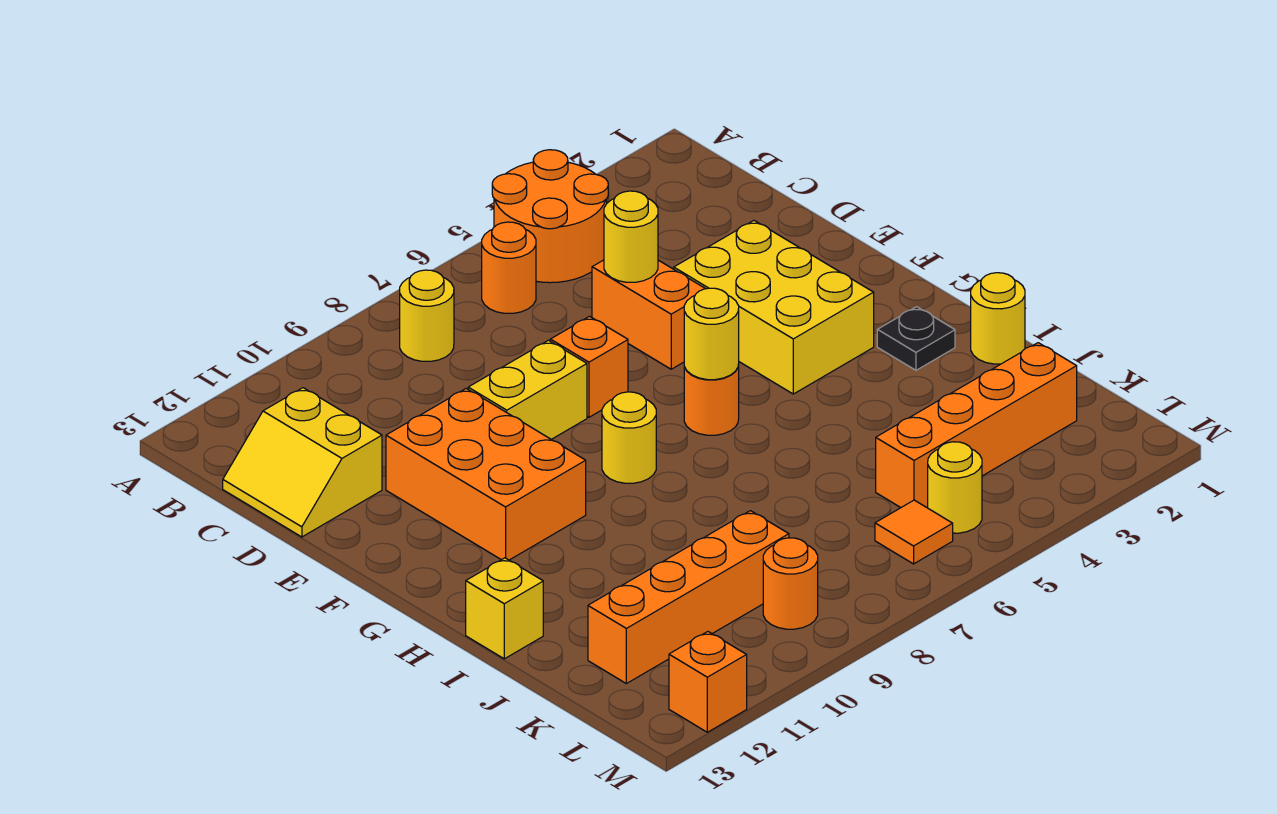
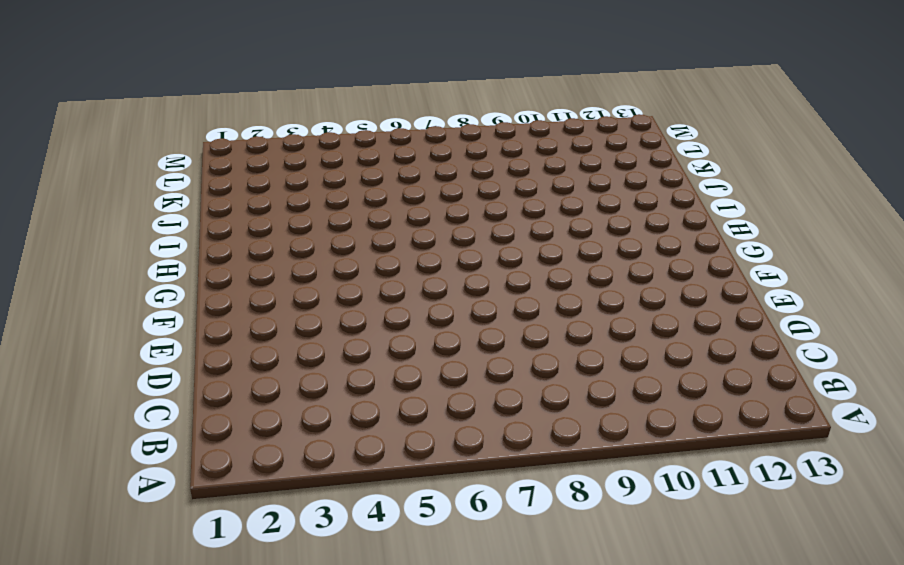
none -> orange round brick A4:B5 level 1
none -> orange round brick B6 level 1
none -> yellow round brick B8 level 1

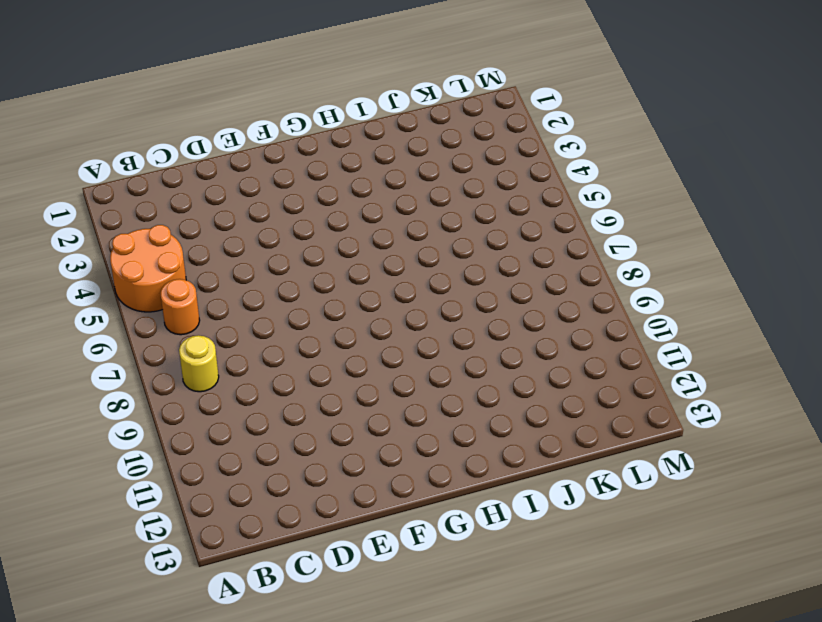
none -> yellow slope C12:D13 level 1 top 12
none -> orange brick D5:E5 level 1
none -> yellow brick E3:G4 level 1

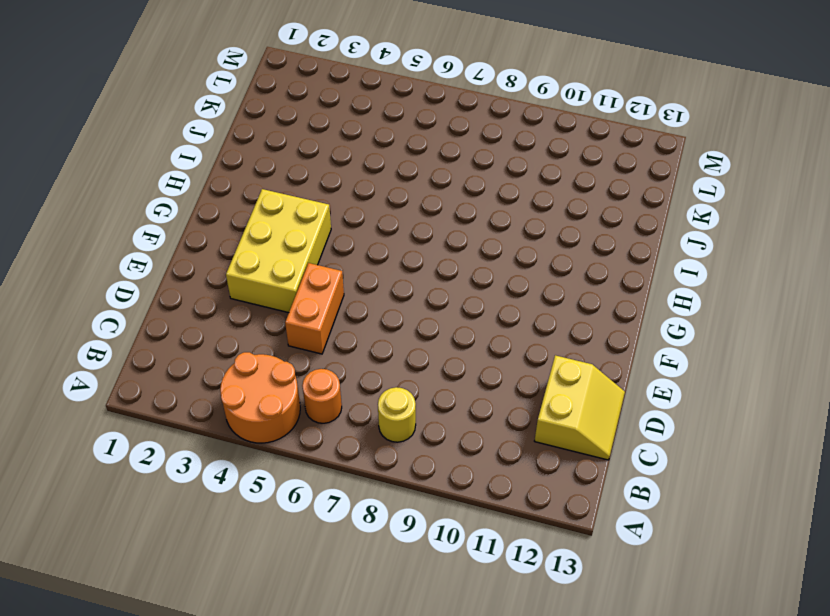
none -> orange brick E7 level 1
none -> yellow brick E8:E9 level 1
none -> orange brick E10:G11 level 1

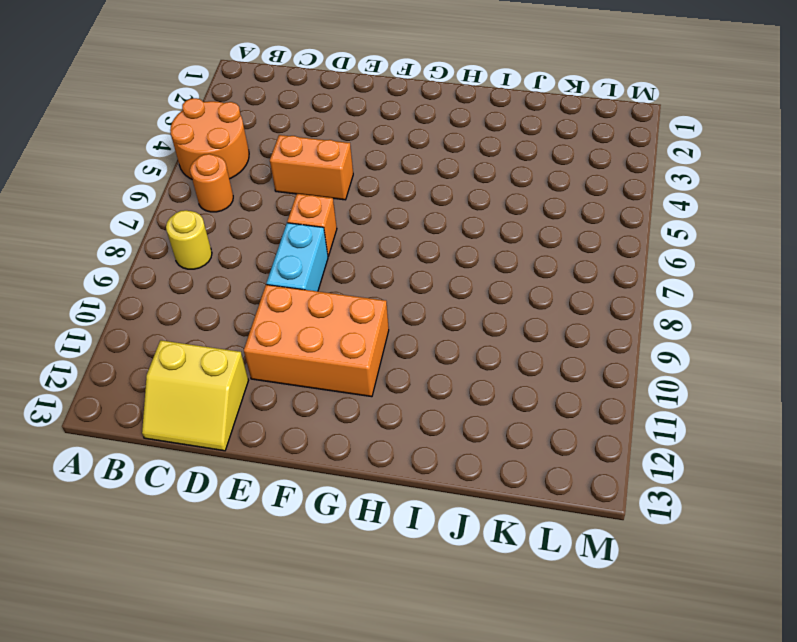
cyan brick E8:E9 level 1 -> yellow brick E8:E9 level 1
none -> yellow brick E3:G4 level 1
none -> orange round brick G6 level 1
none -> yellow round brick G8 level 1

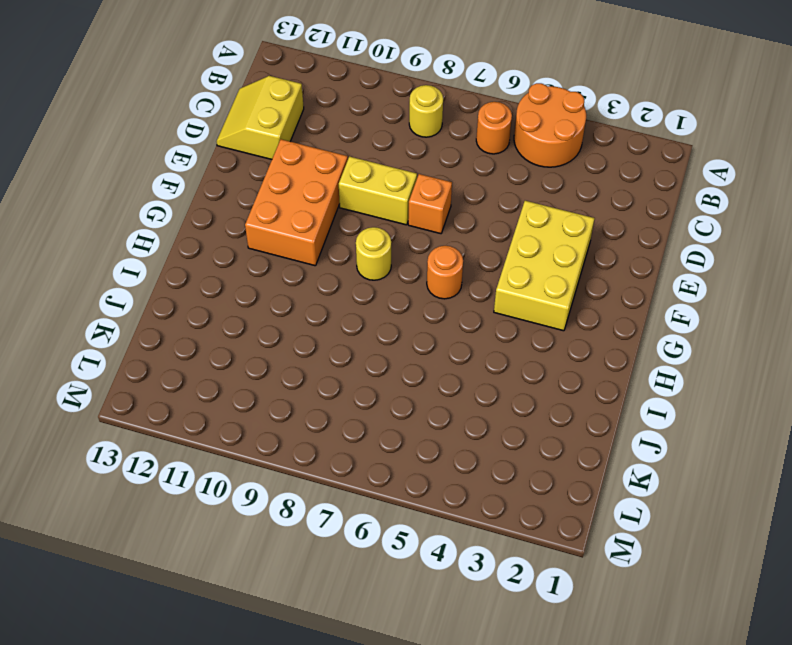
none -> orange brick D5:E5 level 1
none -> black plate H2 level 1
none -> yellow round brick I1 level 1

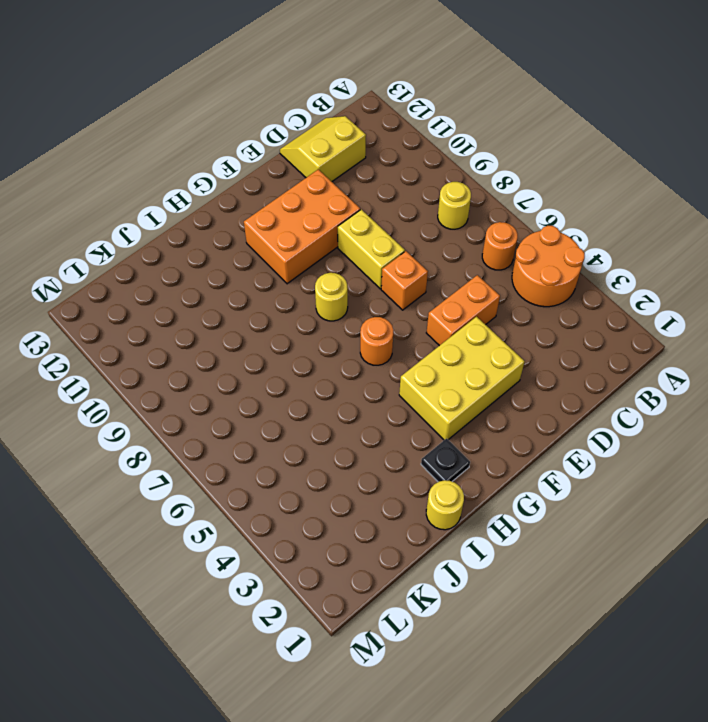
none -> yellow brick I13 level 1
none -> orange brick K2:K5 level 1
none -> orange brick K9:K12 level 1

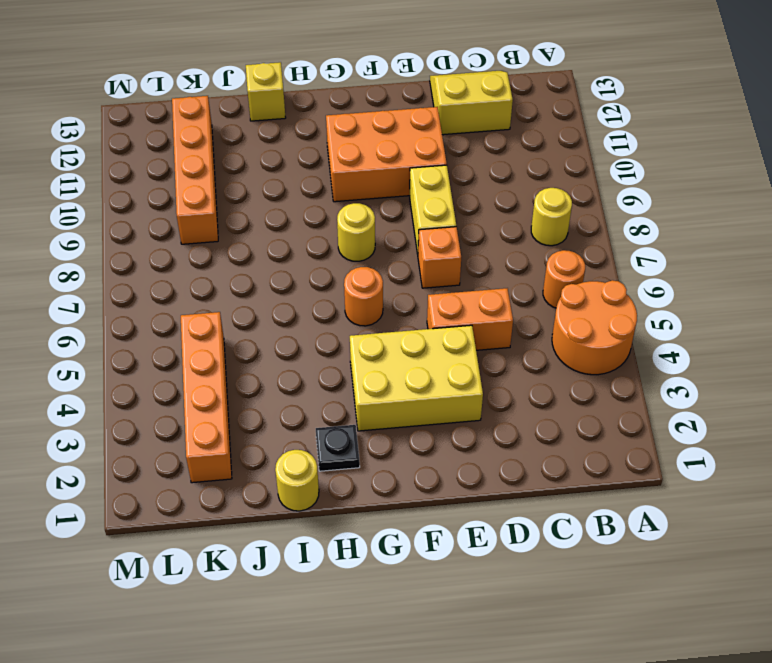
none -> yellow round brick L5 level 1
none -> orange tile L6 level 1
none -> orange round brick L9 level 1

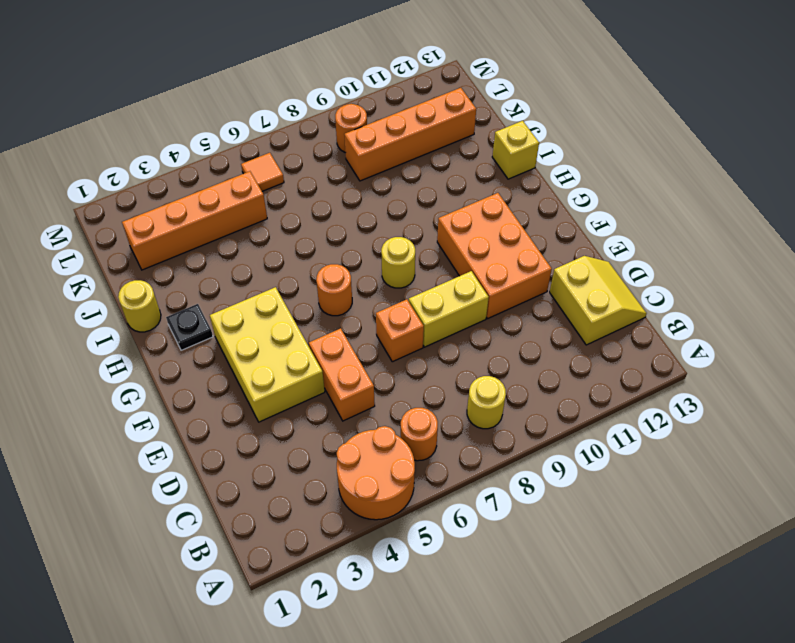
none -> yellow round brick L5 level 1
none -> orange brick M12 level 1
none -> yellow round brick D5 level 2

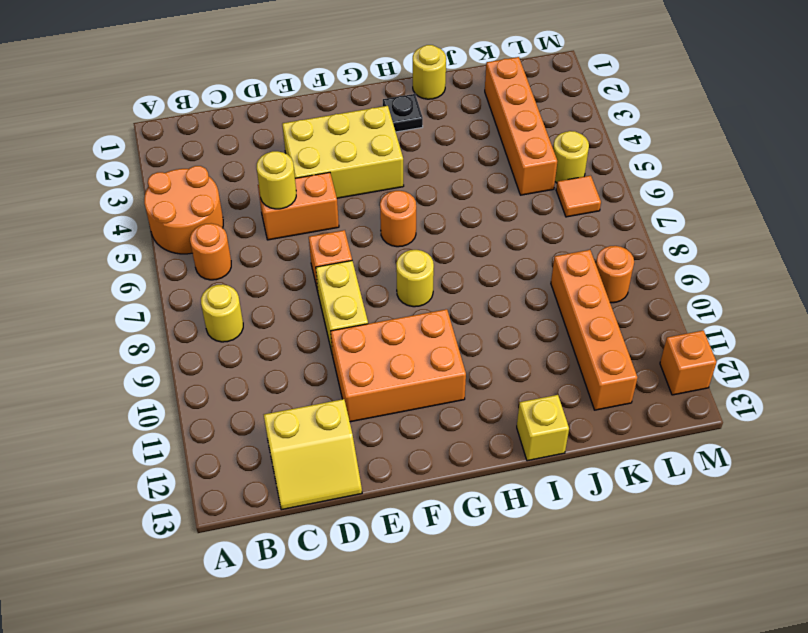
none -> yellow round brick G6 level 2

